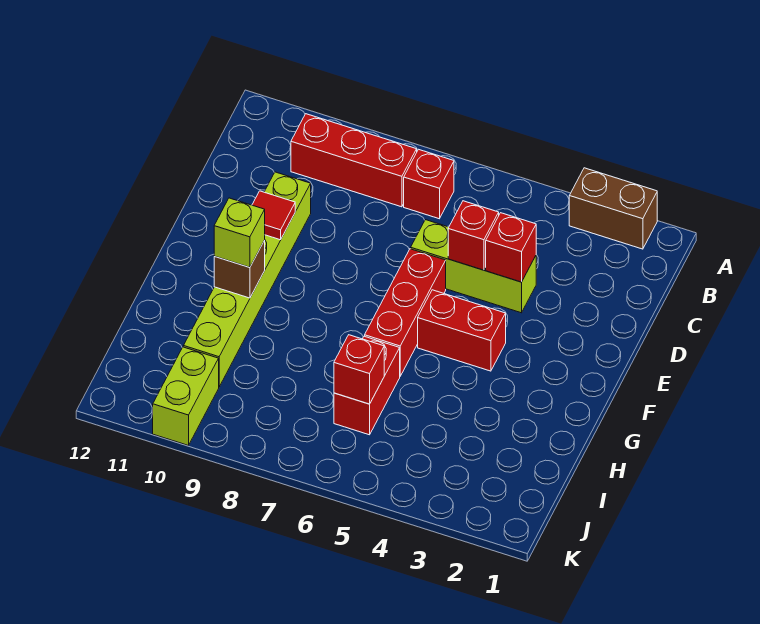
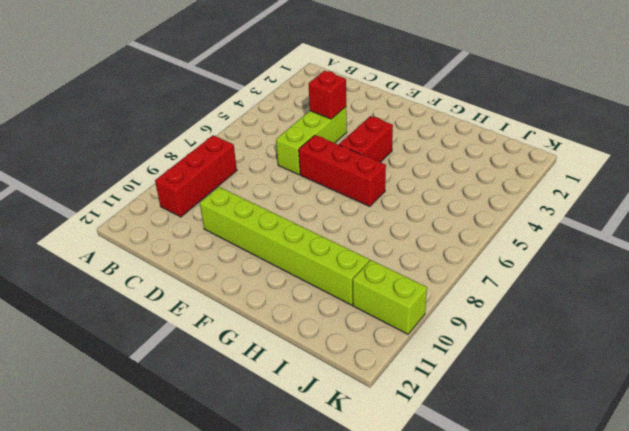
none -> brown brick A2:A3 level 1
none -> red brick B7 level 1
none -> red brick H6:I6 level 1

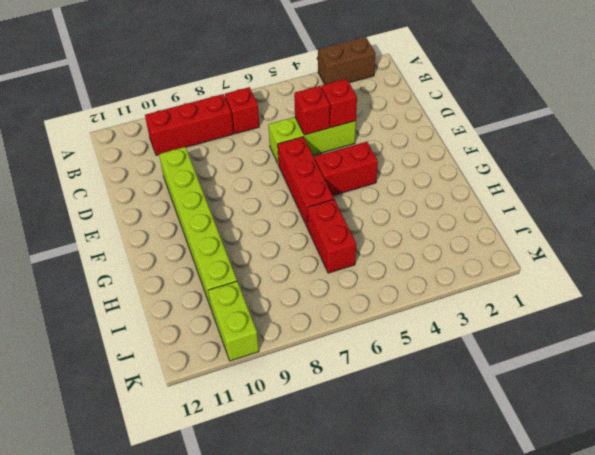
none -> red tile E10 level 2
none -> brown brick G10 level 2
none -> red brick I6 level 2

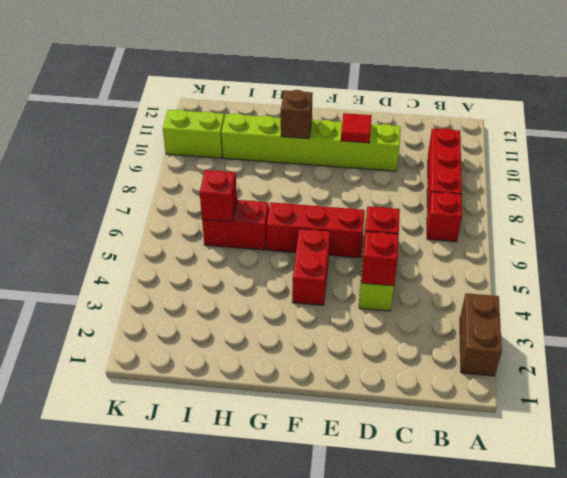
none -> lime brick G10 level 3

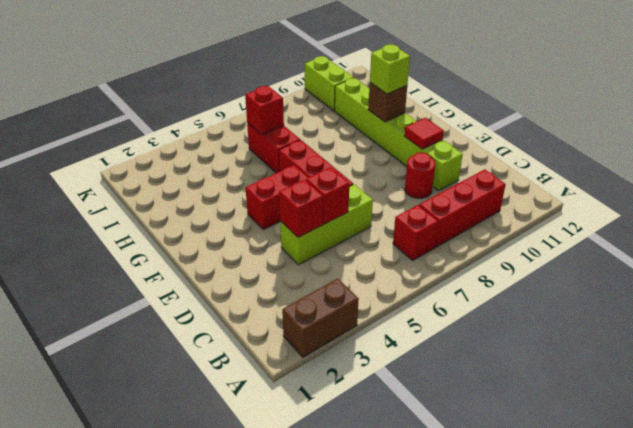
red round brick D9 level 1 -> none

